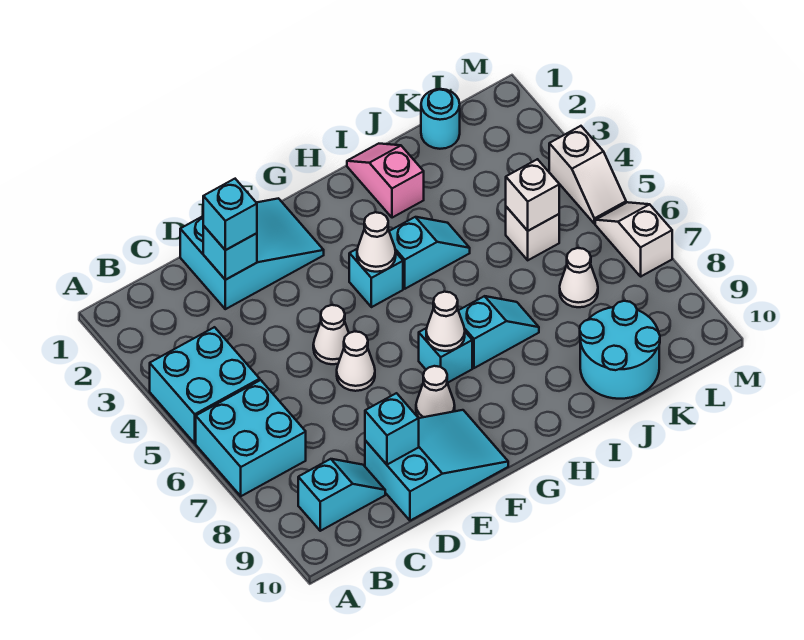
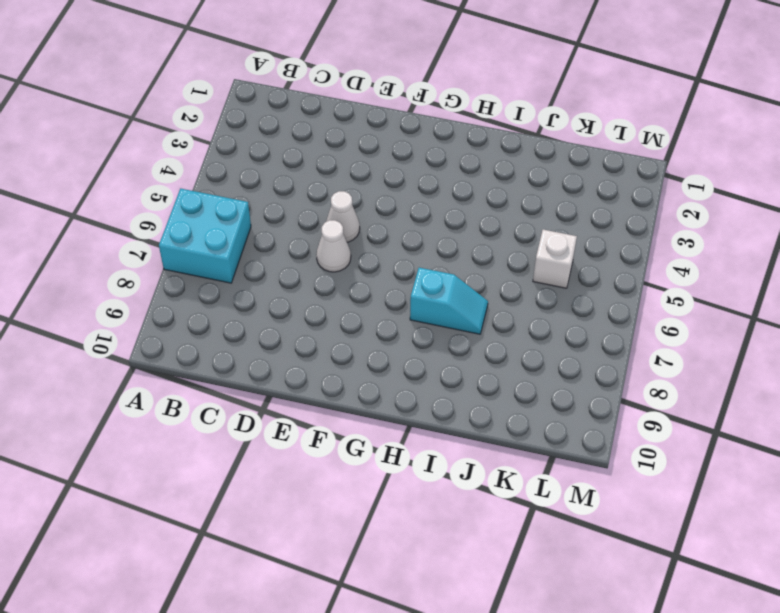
none -> cyan brick A4:B5 level 1
none -> cyan slope B9:C9 level 1 top B
none -> cyan slope D1:F2 level 1 top D

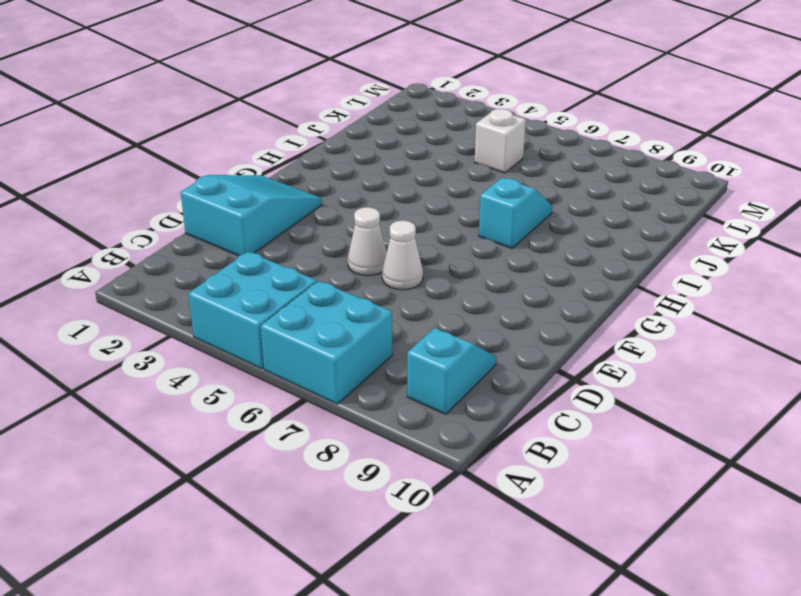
none -> cyan slope D9:F10 level 1 top D
none -> white cone F8 level 1
none -> cyan brick G4 level 1

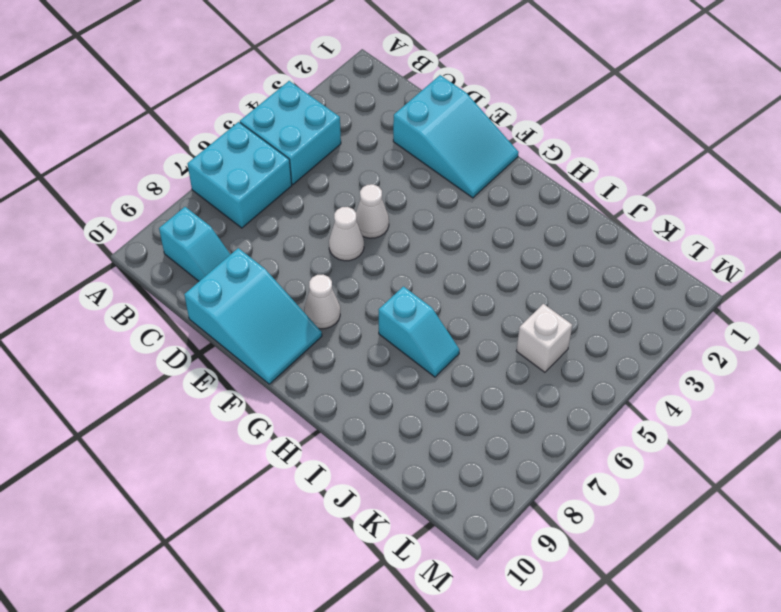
none -> cyan brick G4 level 1
none -> cyan brick G7 level 1
none -> cyan slope H4:I4 level 1 top H

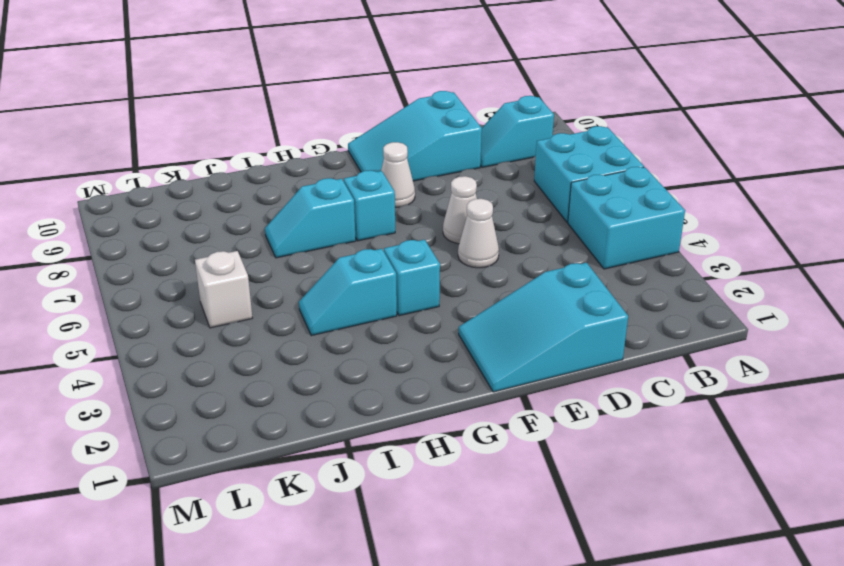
none -> pink slope I1:I2 level 1 top 2
none -> cyan round brick J9:K10 level 1
none -> cyan round brick K1 level 1

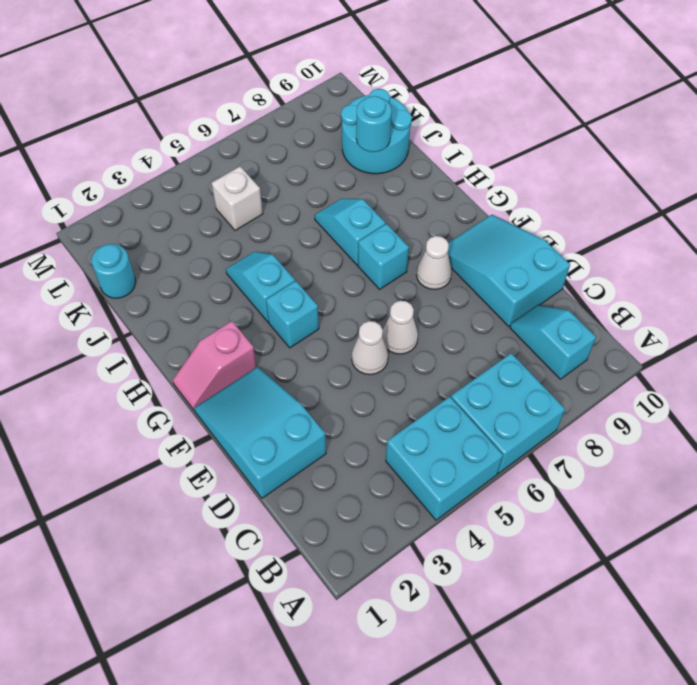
pink slope G1:G2 level 1 top 2 -> pink slope I1:I2 level 1 top 2
cyan round brick J9 level 2 -> none
none -> white cone K7 level 1
none -> white slope M4:M5 level 1 top 4
none -> white slope M6:M7 level 1 top 7

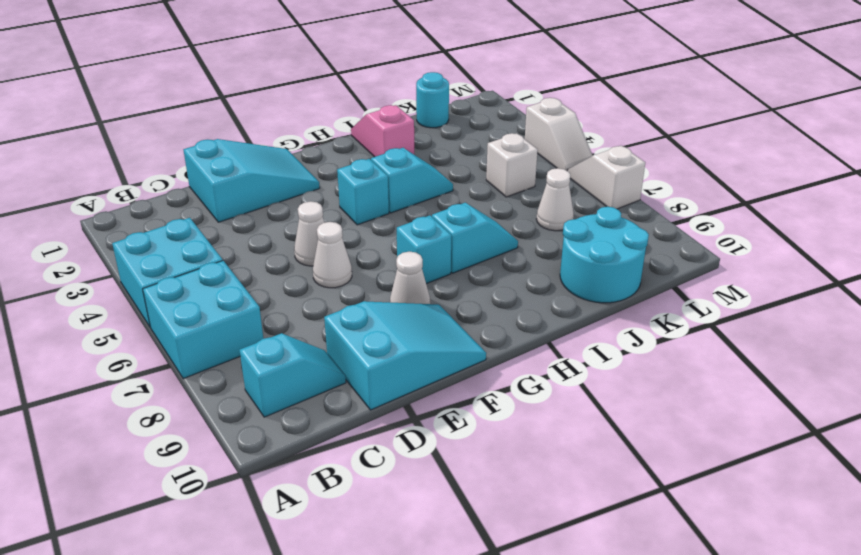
none -> cyan brick D2 level 2
none -> cyan brick D9 level 2
none -> white cone G4 level 2

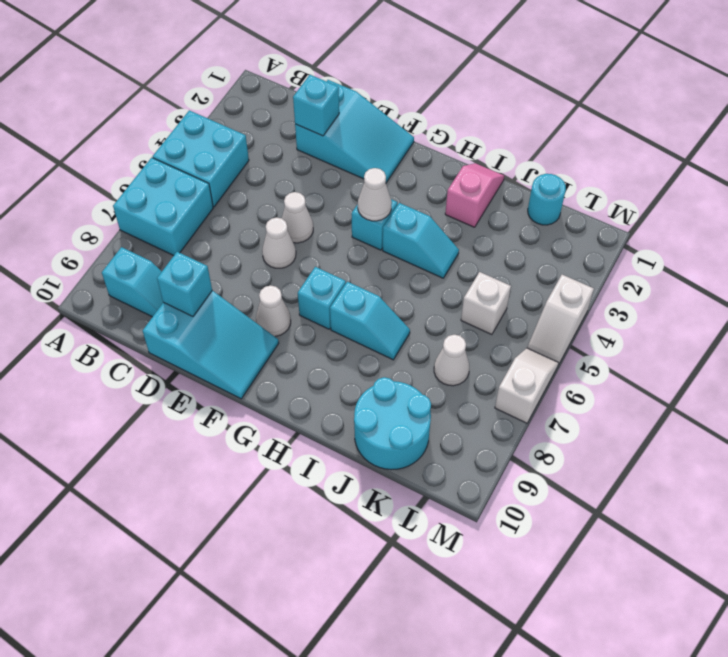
none -> white cone G7 level 2
none -> white brick K5 level 2
none -> cyan brick D2 level 3

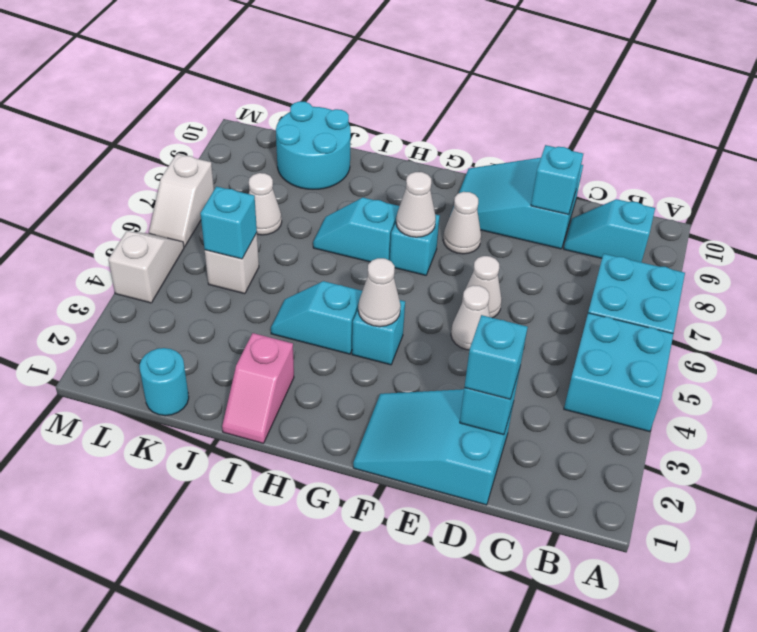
cyan brick K5 level 2 -> white brick K5 level 2

